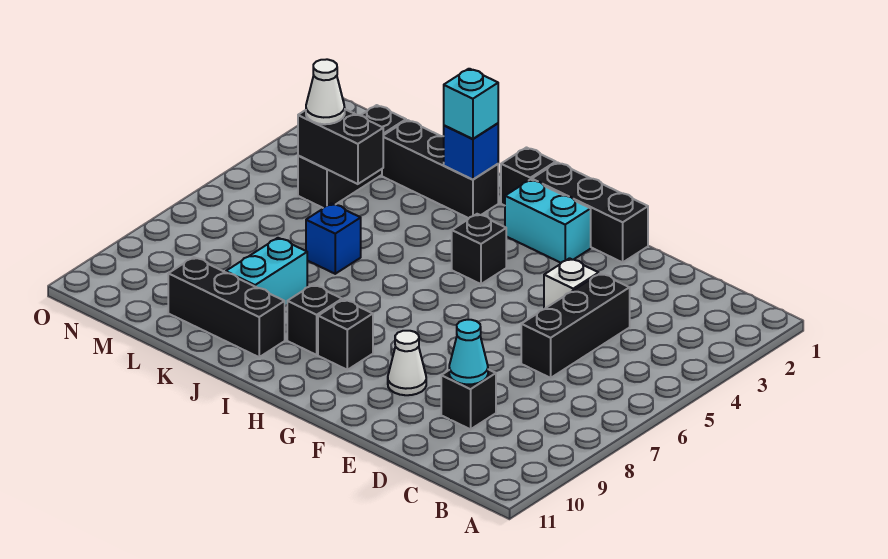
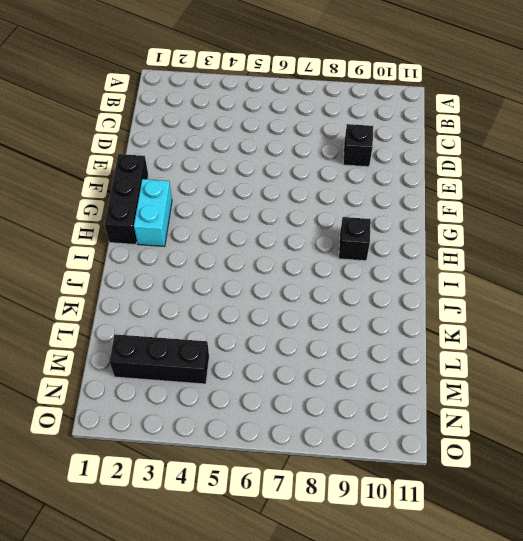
none -> black brick D4:D6 level 1
none -> white brick E4 level 1
none -> white cone F9 level 1

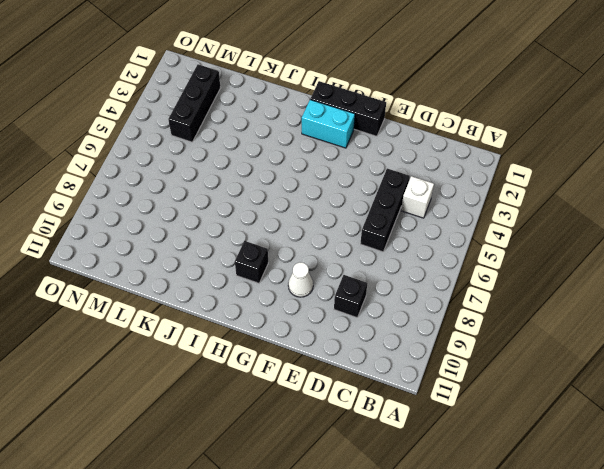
white brick C4 level 1 -> white brick E4 level 1
none -> black brick H4 level 1
none -> black brick I1 level 1
none -> black brick I9 level 1

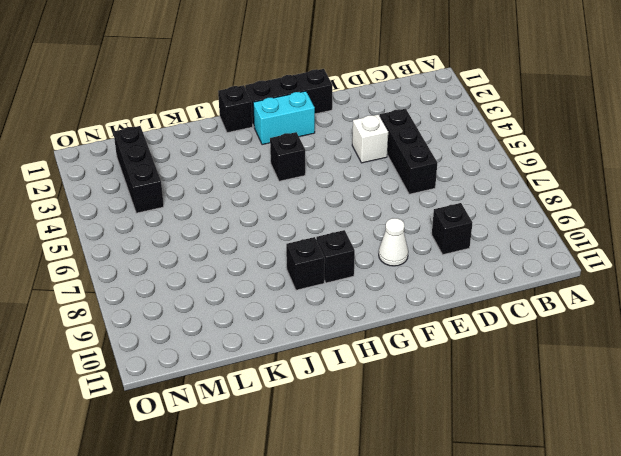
none -> black brick J2:L2 level 1
none -> black brick J10:L10 level 1
none -> blue brick K6 level 1

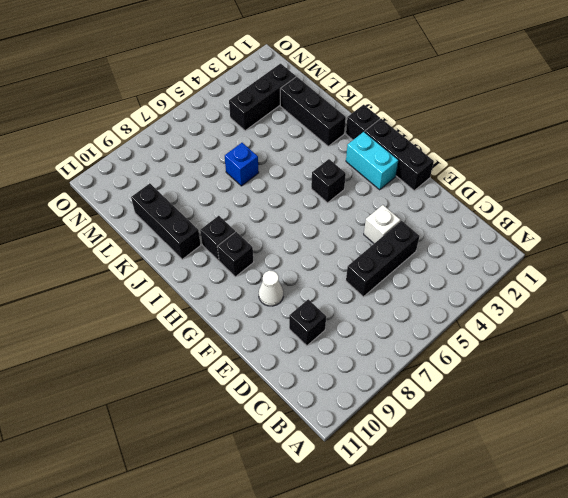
none -> cyan brick K8:K9 level 1
none -> cyan cone D9 level 2
none -> blue brick J2 level 2

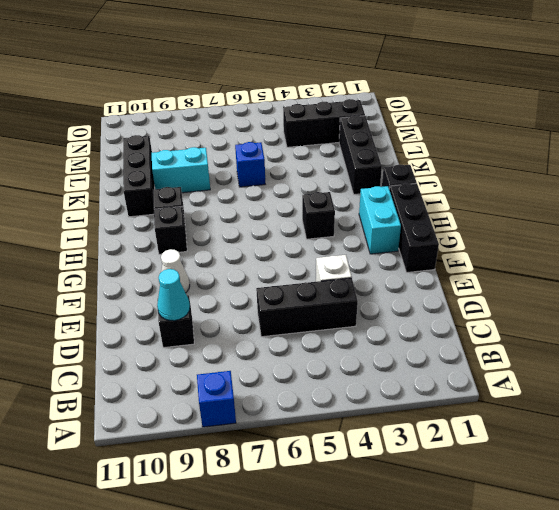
blue brick A8 level 1 -> blue brick J2 level 2
none -> black brick L4:M4 level 2
none -> cyan brick J2 level 3
none -> white cone M4 level 3

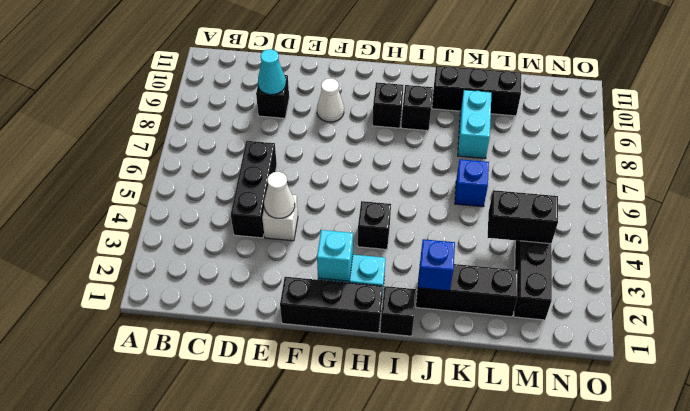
white cone E4 level 2 -> white cone M4 level 3
cyan brick G2 level 2 -> cyan brick J2 level 3

